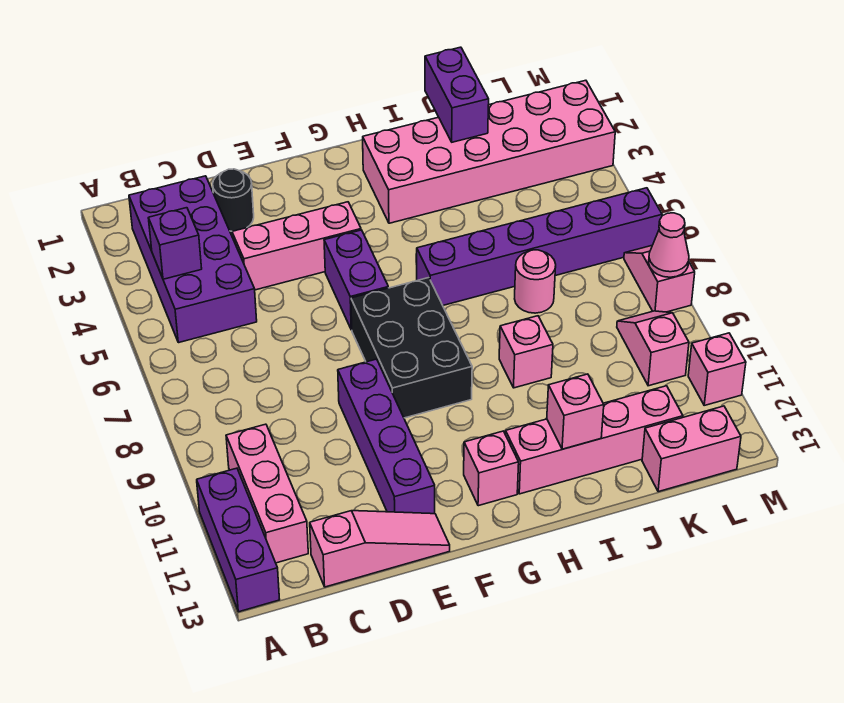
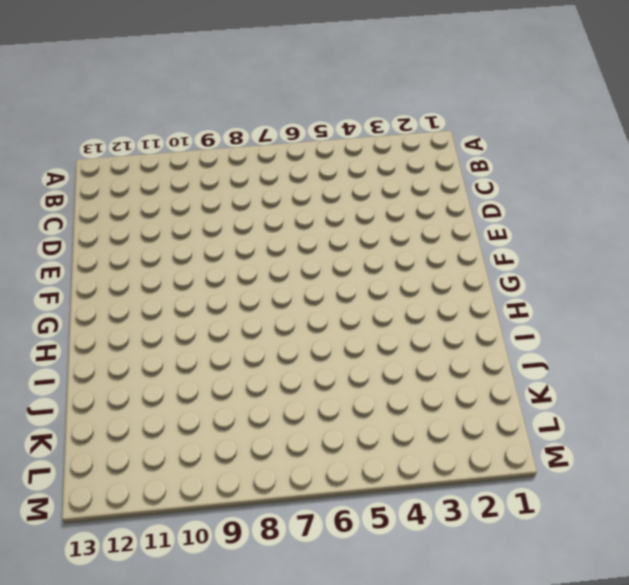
none -> purple brick A11:A13 level 1
none -> purple brick B2:C5 level 1
none -> pink brick B10:B12 level 1

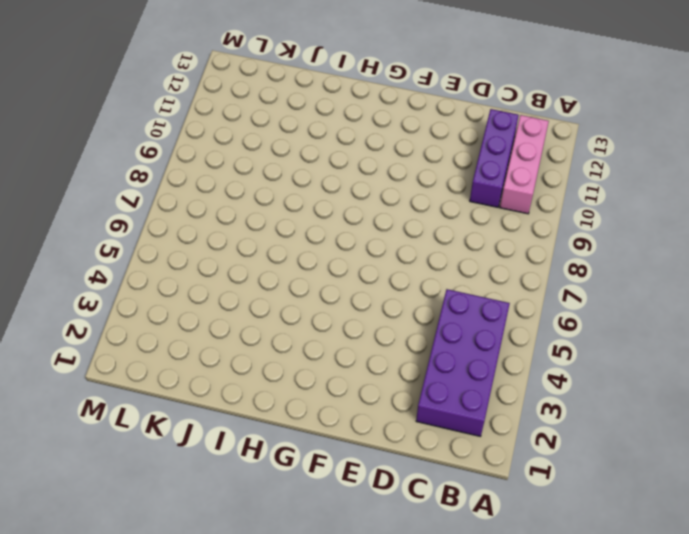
purple brick C10:C12 level 1 -> purple brick A11:A13 level 1
none -> pink slope C13:E13 level 1 top C
none -> black round brick D2 level 1
none -> pink brick D4:F4 level 1

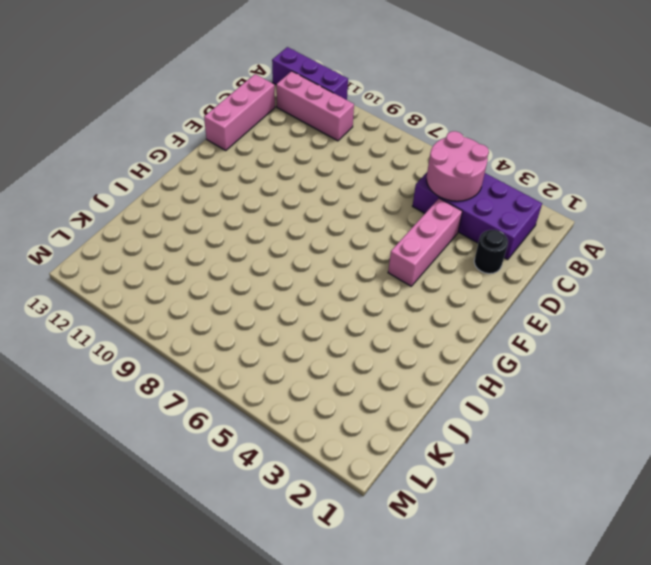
pink round brick B4:C5 level 2 -> purple brick B4 level 2
pink brick C13:E13 level 1 -> pink slope C13:E13 level 1 top C
none -> purple brick E9:E12 level 1
none -> purple brick F5:F6 level 1
none -> black brick F7:G9 level 1

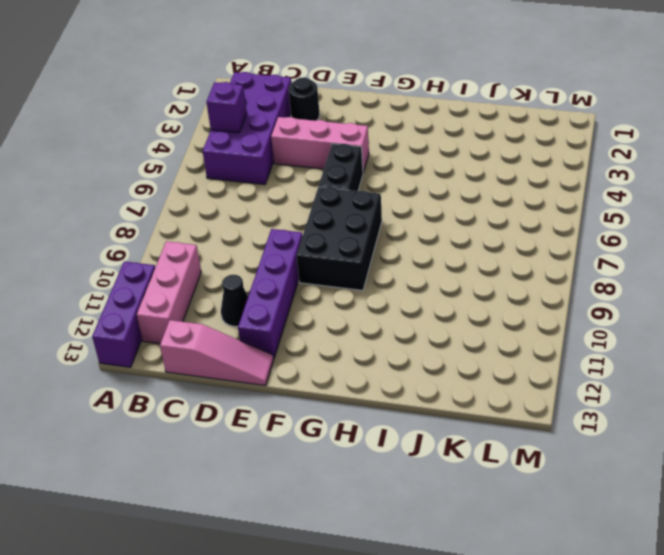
black cone D11 level 1 -> none
black brick F5:F6 level 1 -> purple brick F5:F6 level 1
none -> pink brick G12 level 1
none -> pink brick H2:M3 level 1
none -> purple brick H6:M6 level 1

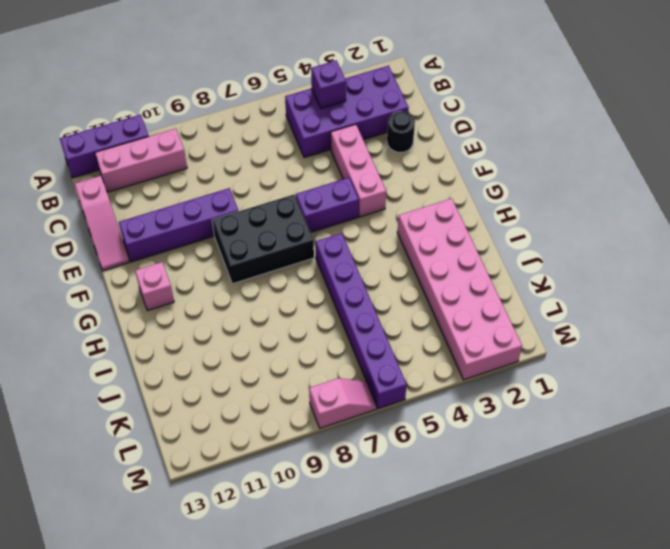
none -> pink brick H12:K12 level 1
none -> pink brick I9 level 1
none -> pink round brick J7 level 1

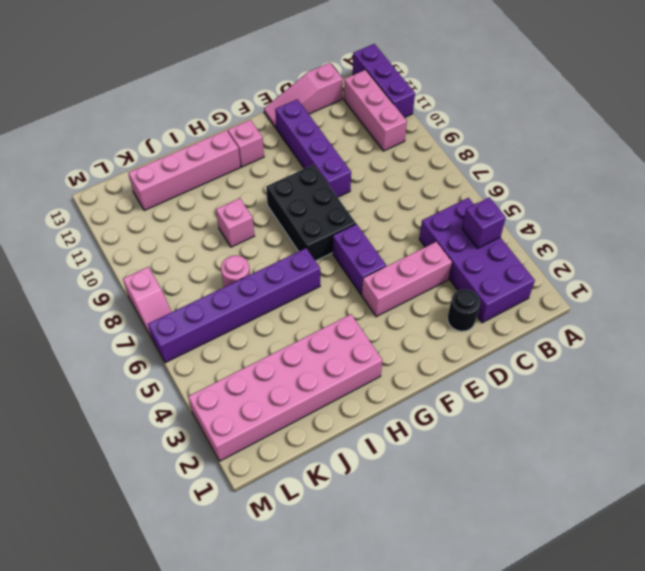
none -> pink brick K13:L13 level 1
none -> pink slope L9:L10 level 1 top 10
none -> pink brick M11 level 1

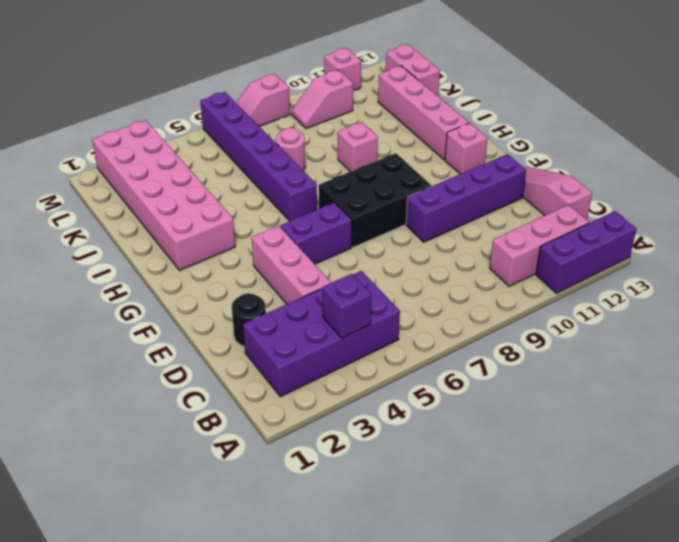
none -> pink brick I12 level 2
none -> purple brick J1:J2 level 2
none -> pink cone M8 level 2

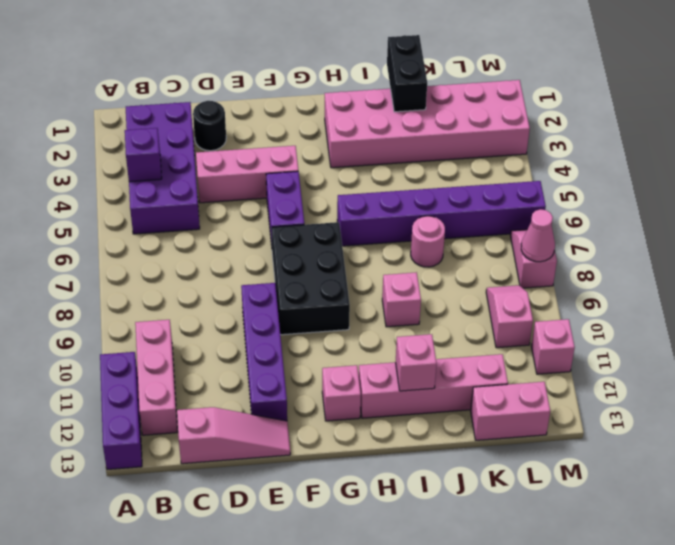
black brick J1:J2 level 2 -> purple brick J1:J2 level 2

